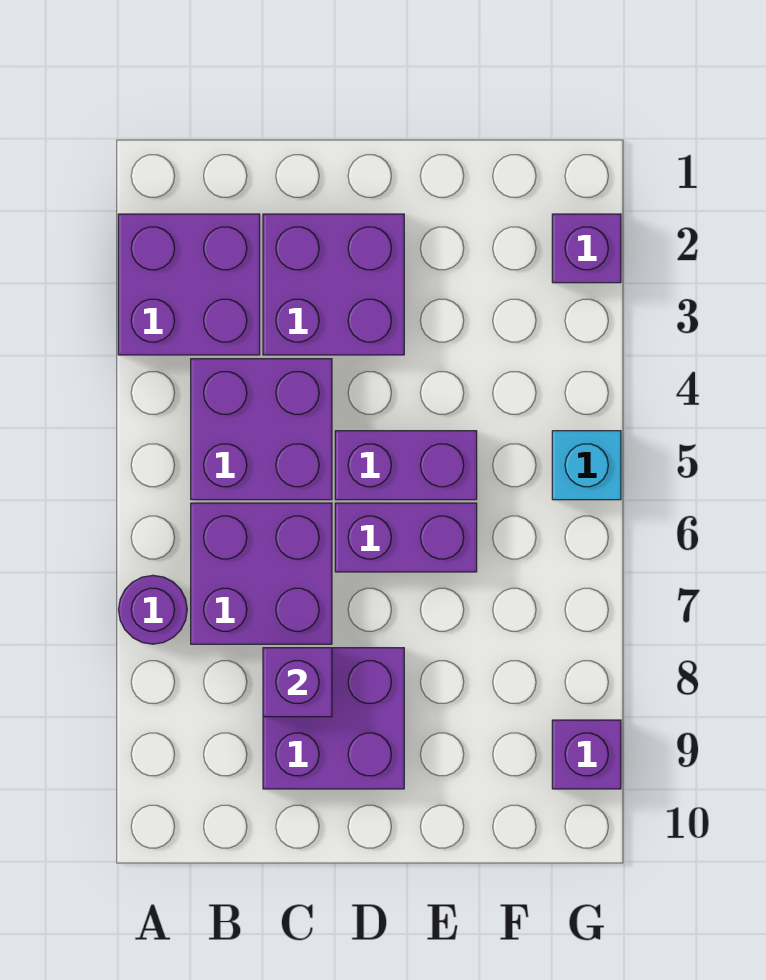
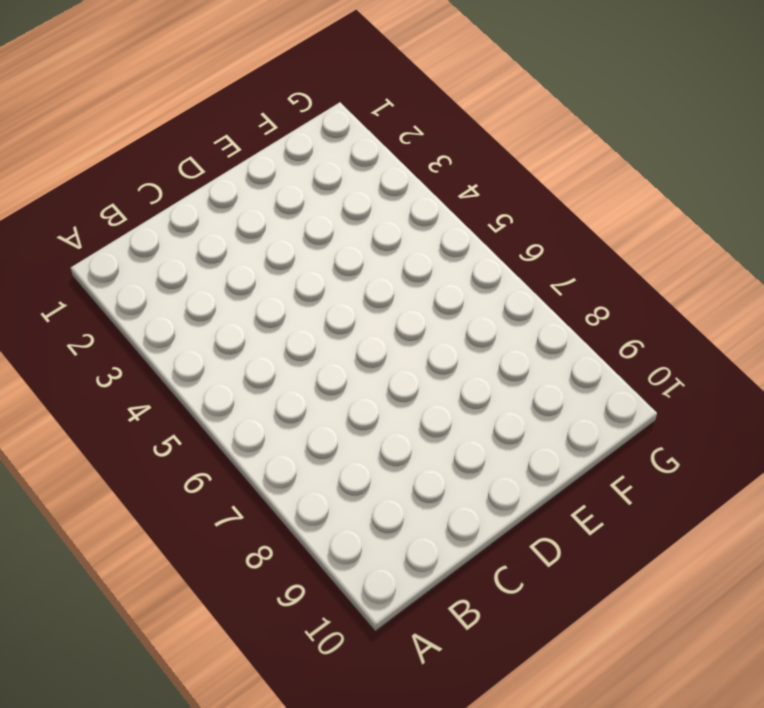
none -> purple brick A2:B3 level 1
none -> purple round brick A7 level 1
none -> purple brick B4:C5 level 1

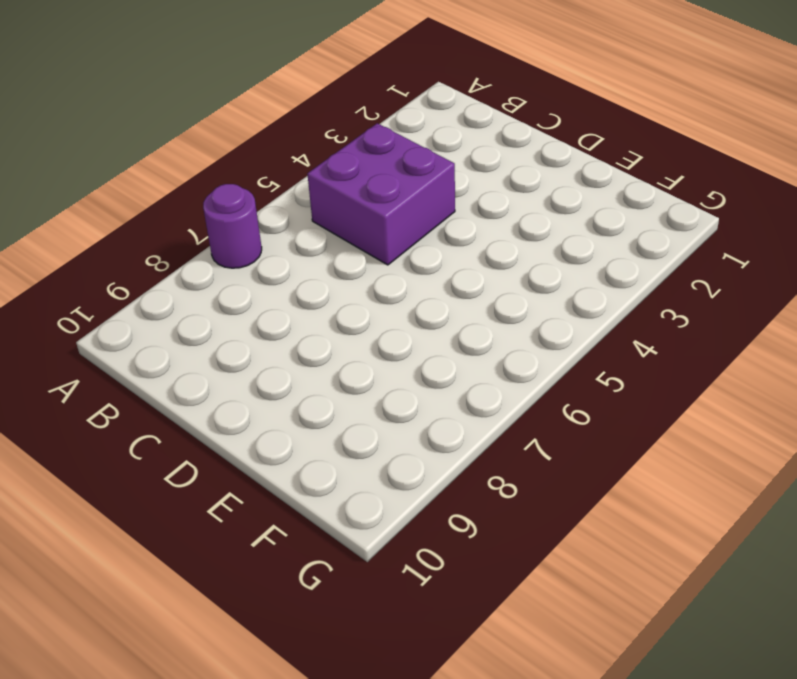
none -> purple brick A2:B3 level 1
none -> purple brick B6:C7 level 1
none -> purple brick C2:D3 level 1

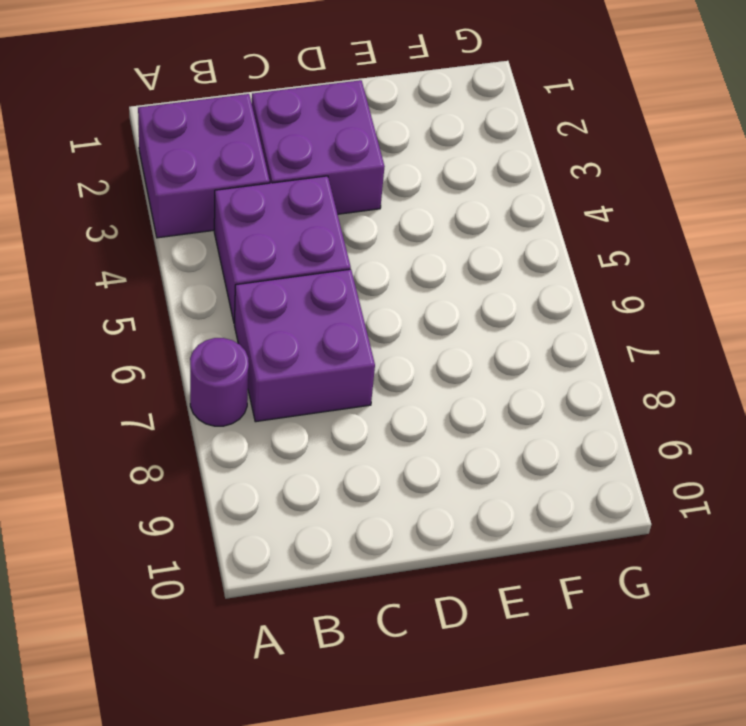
none -> purple brick C8:D9 level 1
none -> purple brick D5:E5 level 1
none -> purple brick D6:E6 level 1

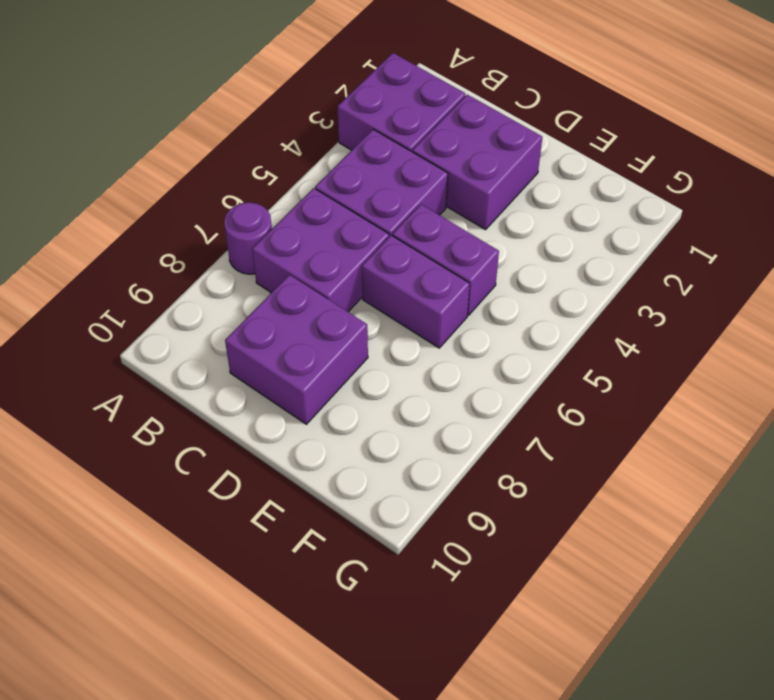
none -> purple brick G2 level 1
none -> cyan brick G5 level 1
none -> purple brick G9 level 1

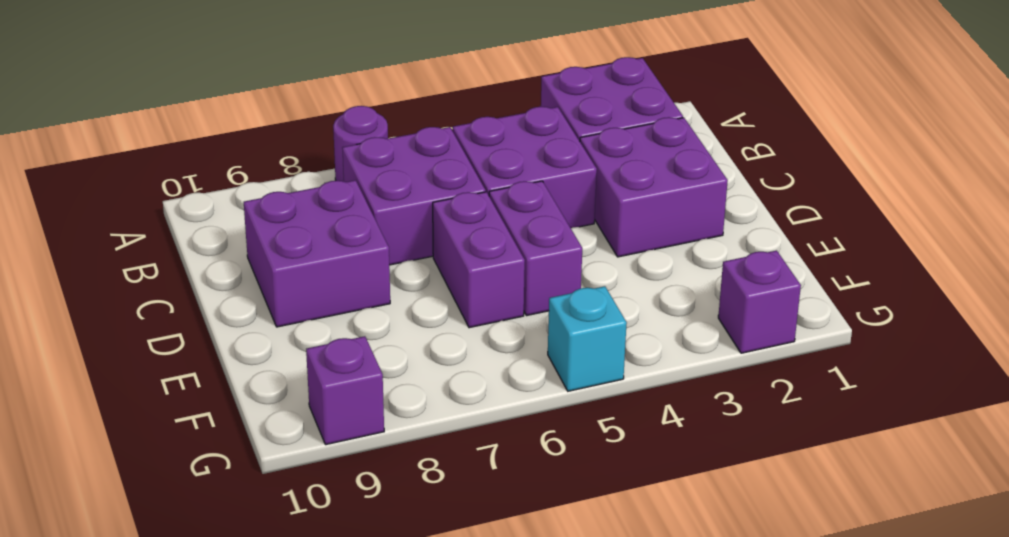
none -> purple brick C8 level 2

